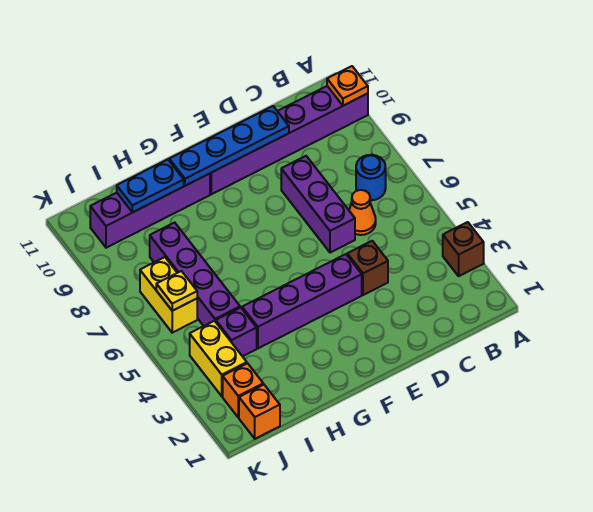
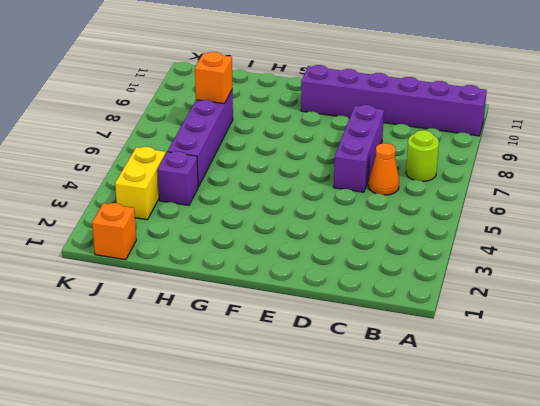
lime round brick B7 level 1 -> blue round brick B7 level 1
orange brick I8 level 2 -> orange brick J2 level 1
none -> brown brick A3 level 1
none -> brown brick D4 level 1
none -> purple brick E4:H4 level 1

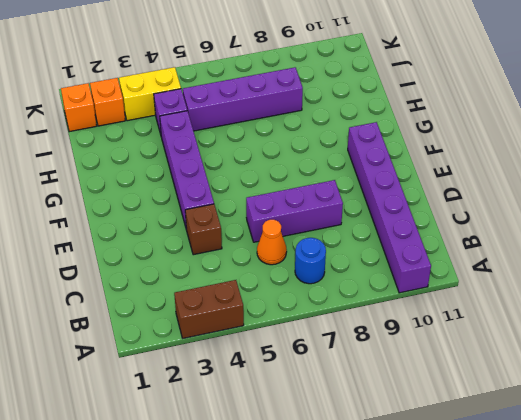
brown brick A3:A4 level 1 -> brown brick A3 level 1
none -> purple brick G10:J10 level 1
none -> yellow brick J6:J7 level 1
none -> orange plate A10 level 2

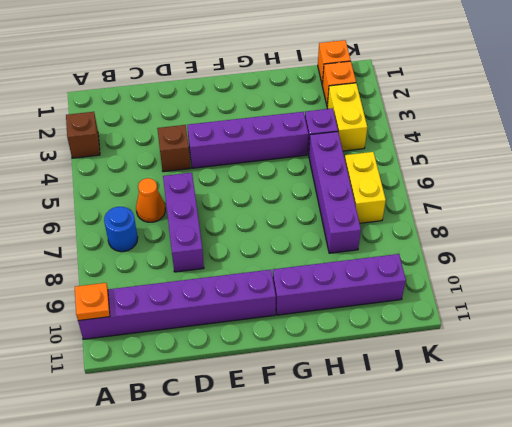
none -> blue plate D10:G10 level 2
none -> blue plate H10:I10 level 2
none -> yellow plate J6 level 2

